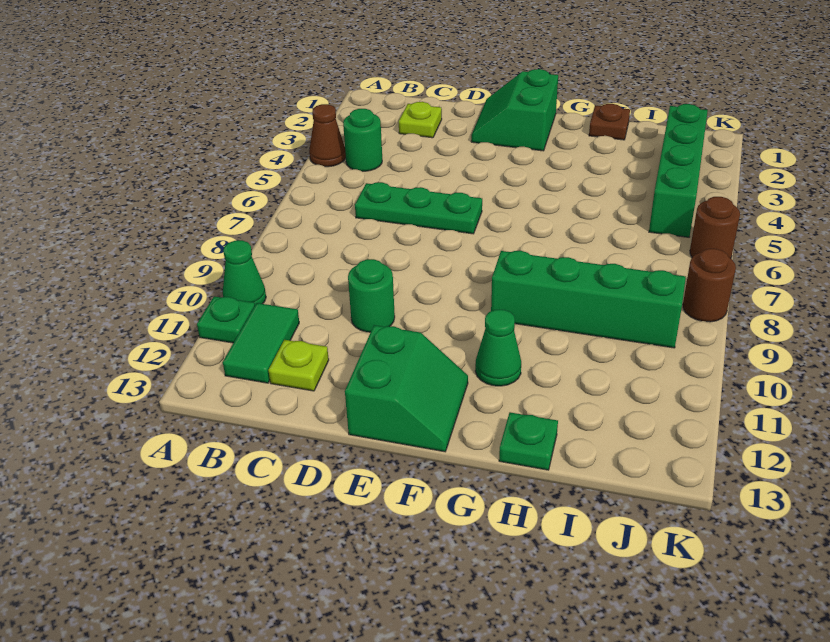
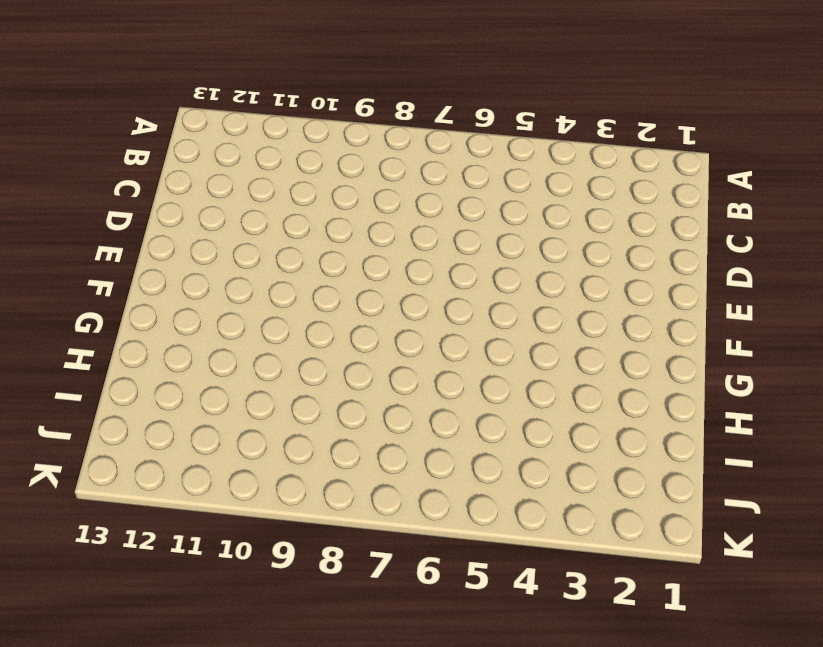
none -> brown cone A4 level 1
none -> green cone A10 level 1
none -> green plate A11 level 1

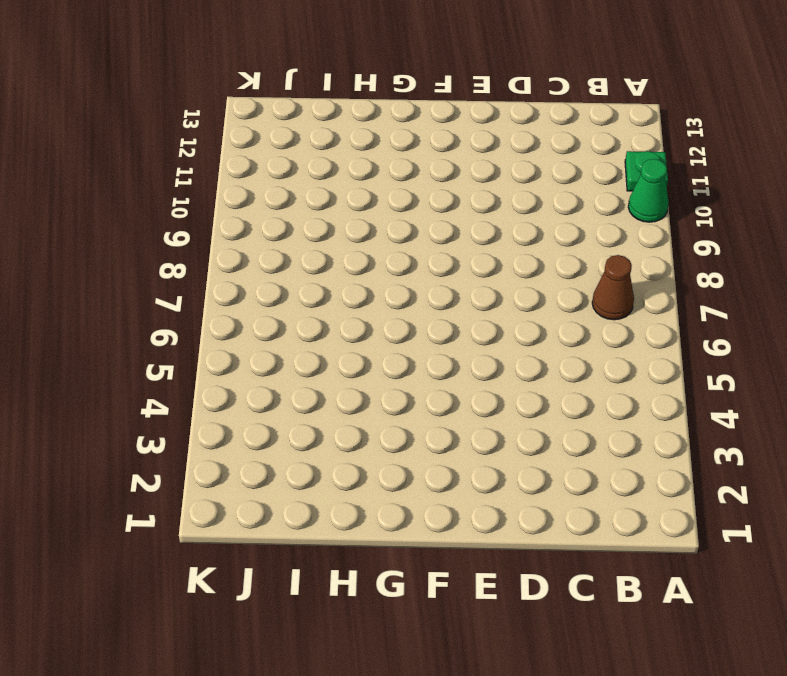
brown cone B7 level 1 -> brown cone A4 level 1
none -> green round brick B4 level 1
none -> green tile B11:B12 level 1
none -> lime plate C2 level 1

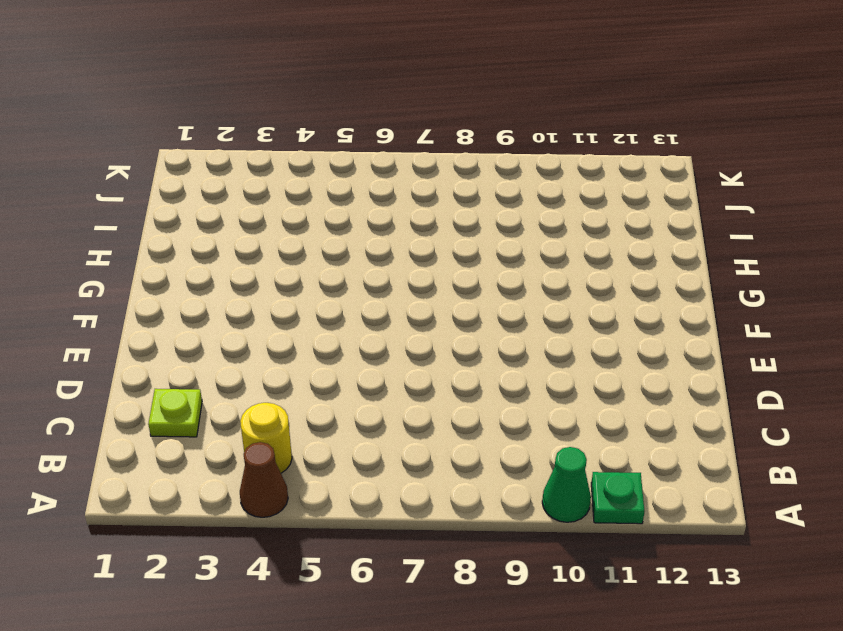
yellow round brick B4 level 1 -> green round brick B4 level 1
none -> green tile B11:B12 level 1
none -> green plate C6:E6 level 1
none -> lime plate C12 level 1

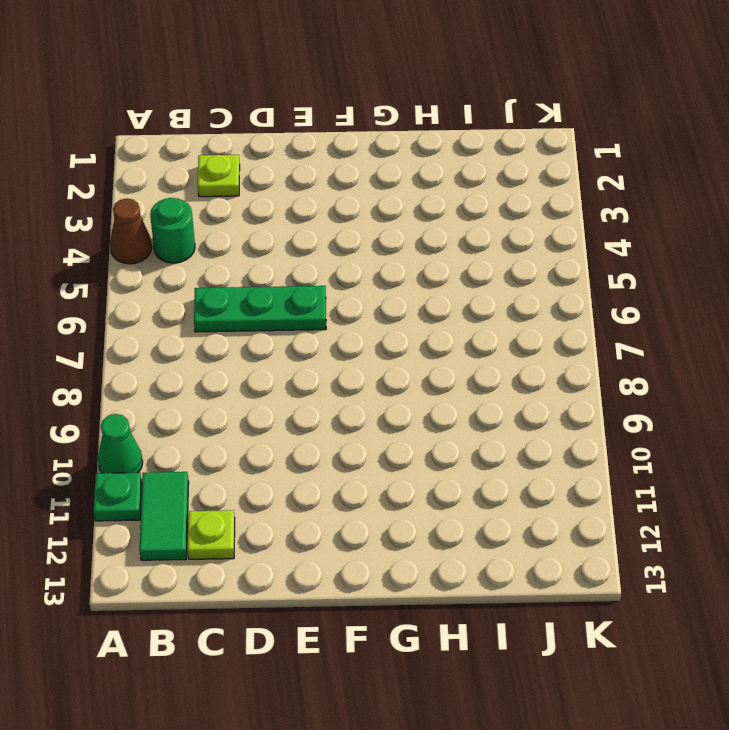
none -> green round brick D10 level 1
none -> green slope E1:F2 level 1 top F
none -> green slope E12:F13 level 1 top E

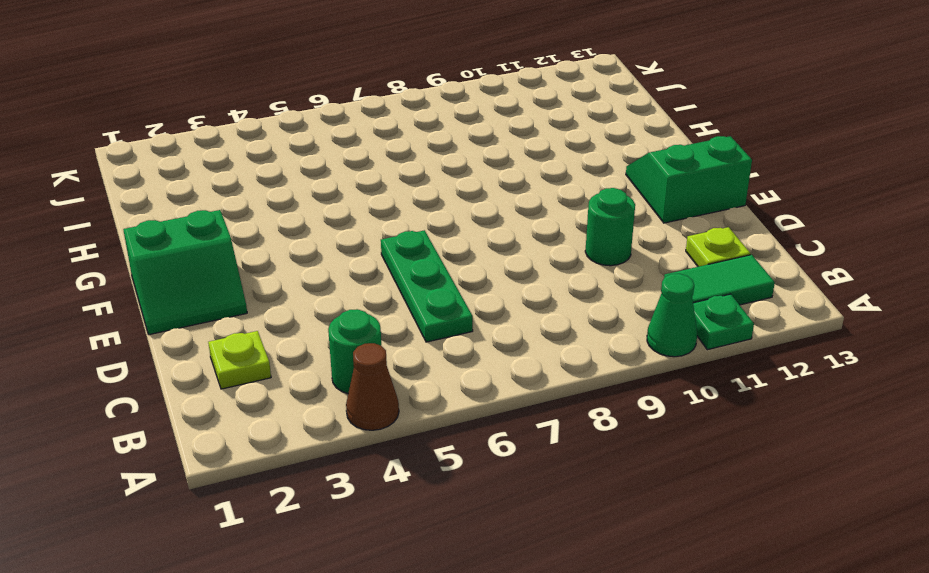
none -> green brick G9:J9 level 1
none -> green cone G11 level 1
none -> brown plate H1 level 1

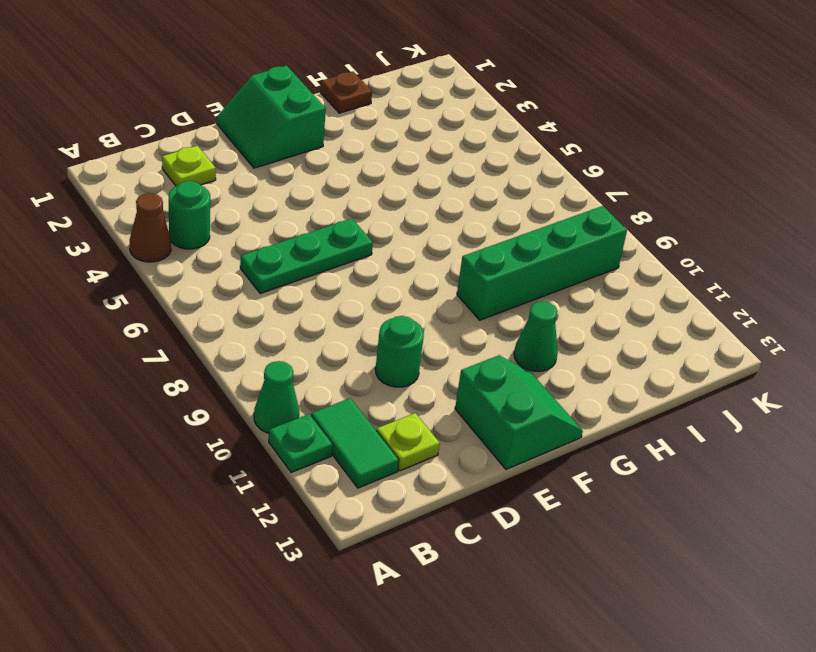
none -> green plate H13 level 1
none -> green brick J2:J5 level 1
none -> brown round brick K6 level 1

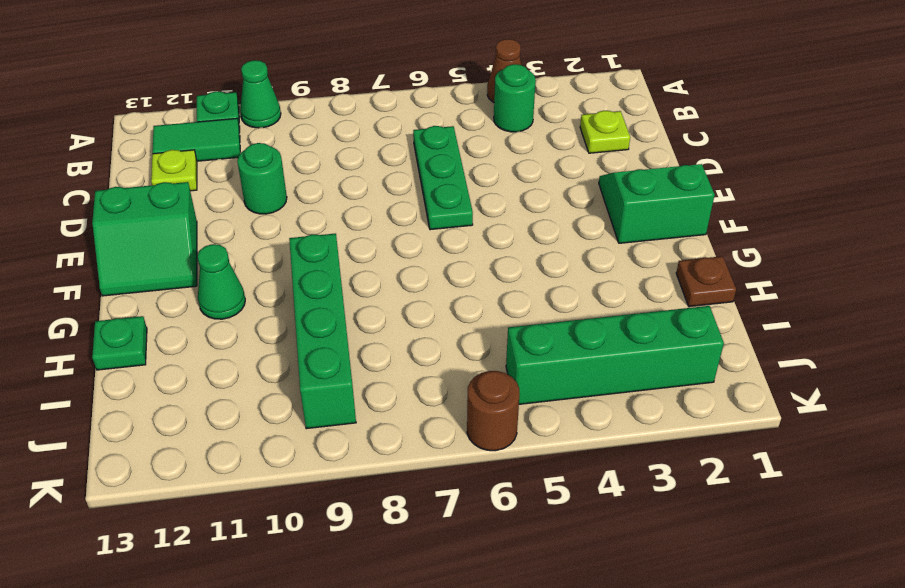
none -> brown round brick K8 level 1

